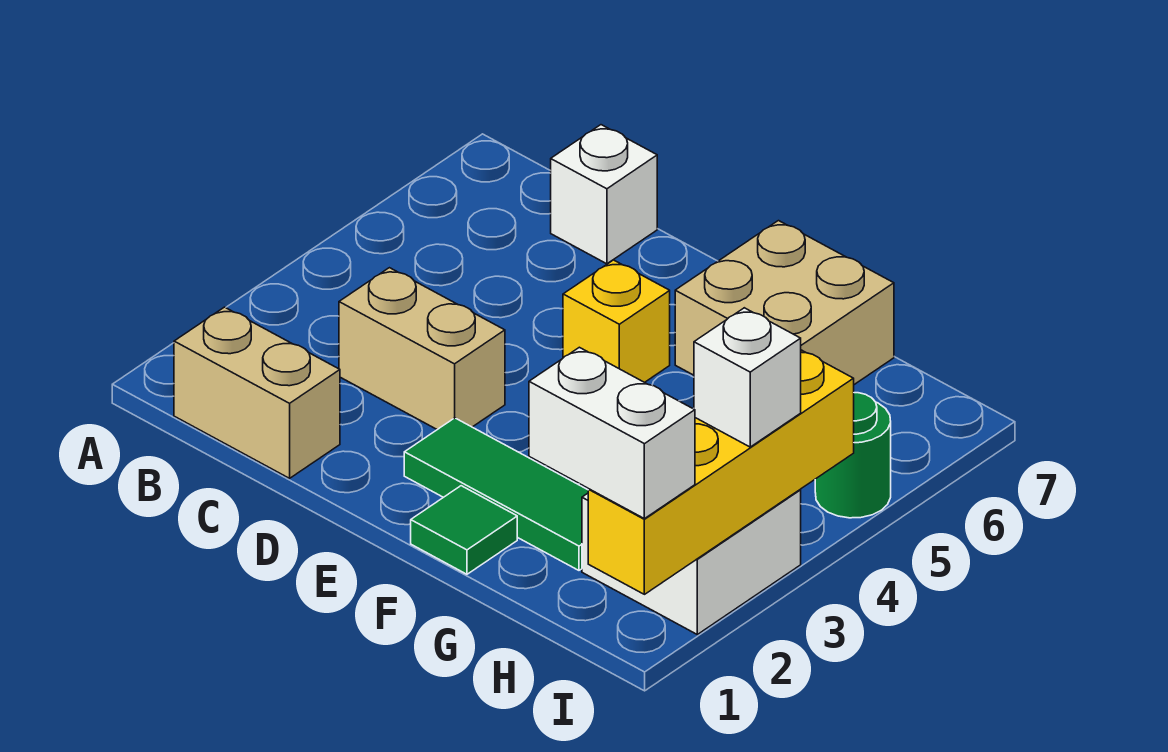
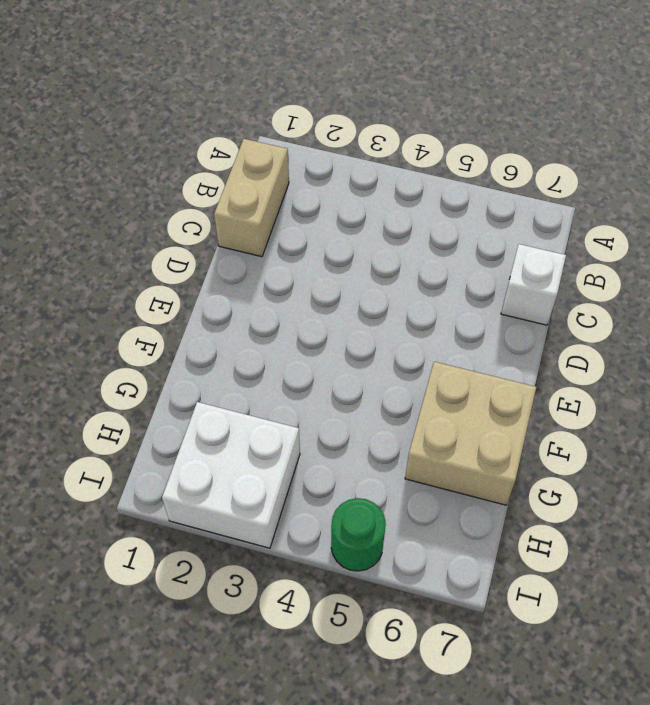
none -> tan brick C3:D3 level 1
none -> green tile E2:G2 level 1
none -> yellow brick E5 level 1

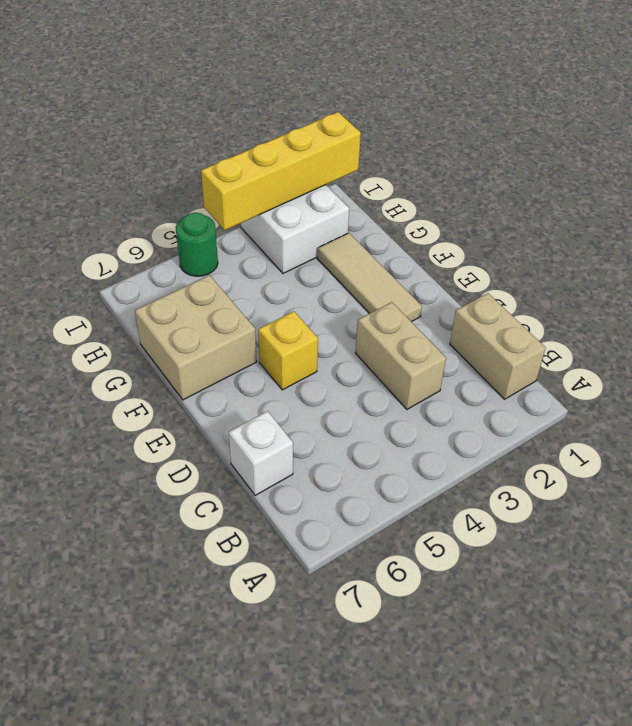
tan tile E2:G2 level 1 -> green tile E2:G2 level 1
none -> green tile F1 level 1
none -> white brick H1:I1 level 3
none -> white brick I3 level 3

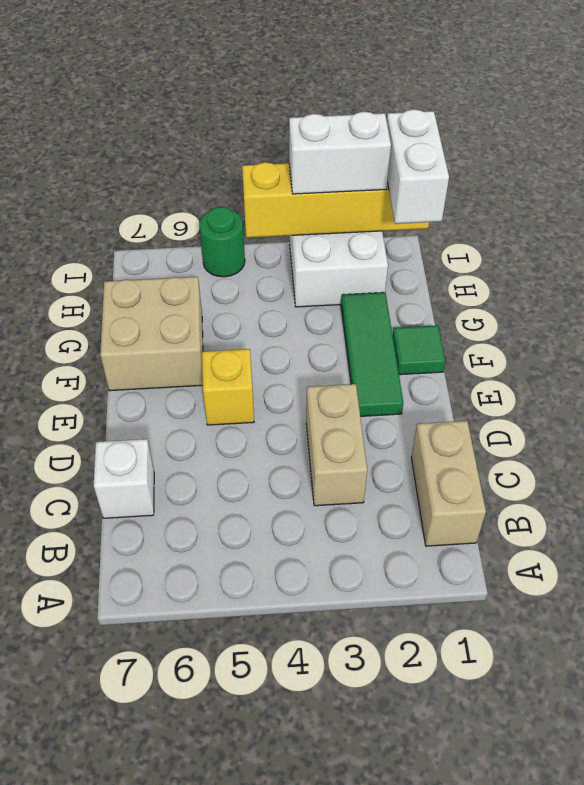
white brick I2:I3 level 3 -> white brick I3 level 3

